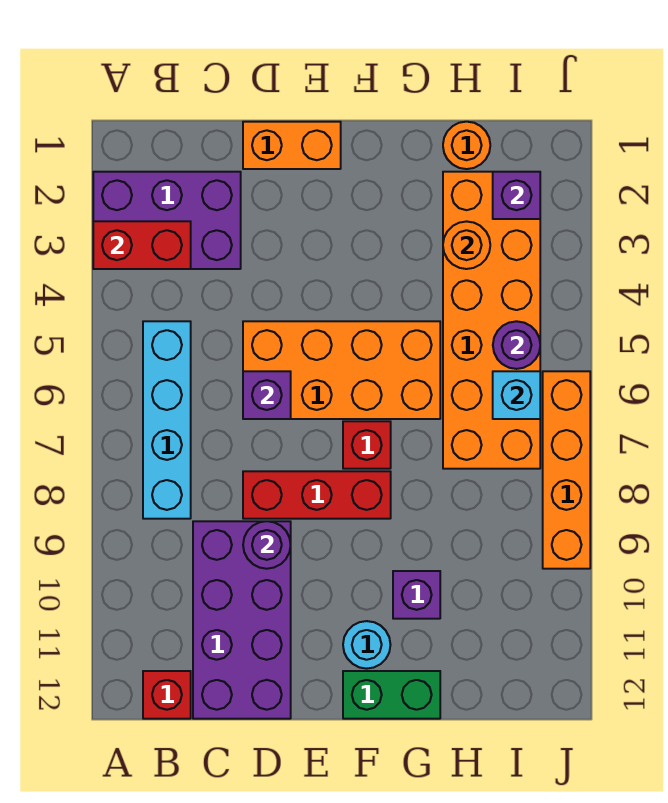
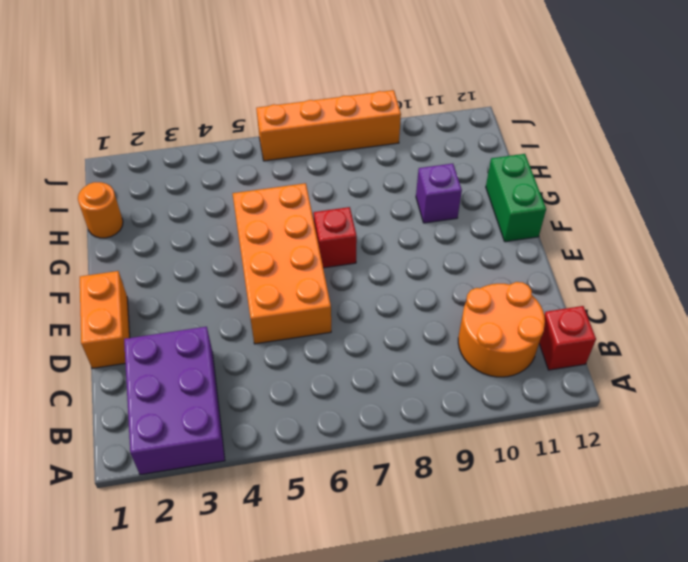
orange round brick B10:C11 level 1 -> purple brick C9:D12 level 1
none -> cyan brick B5:B8 level 1
none -> red brick D8:F8 level 1
none -> cyan round brick F11 level 1

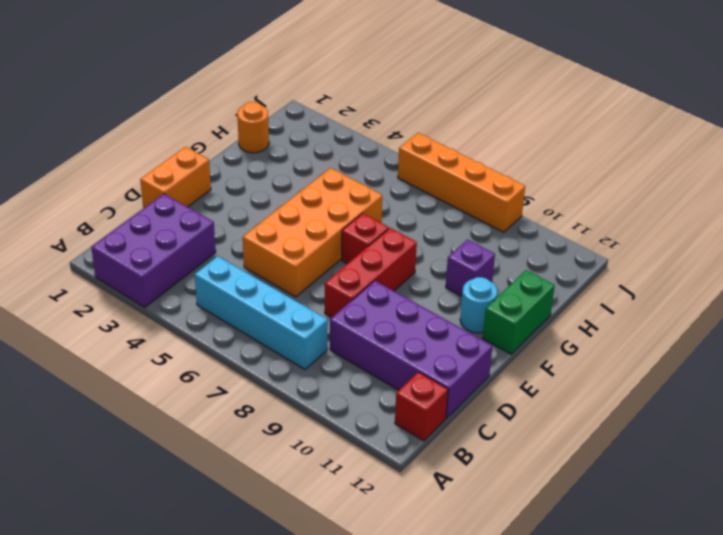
none -> orange brick H2:I7 level 1
none -> red brick A3:B3 level 2
none -> purple brick D6 level 2

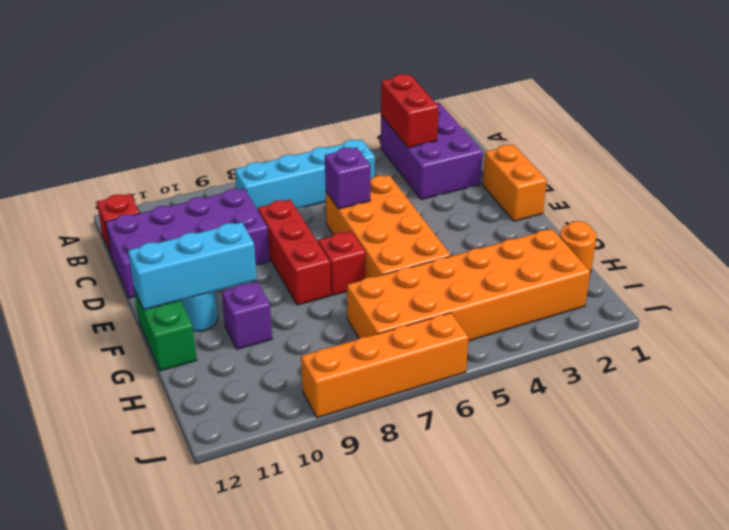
cyan brick F10:F12 level 2 -> none
none -> purple round brick D9 level 2
none -> orange round brick H3 level 2
none -> purple brick I2 level 2

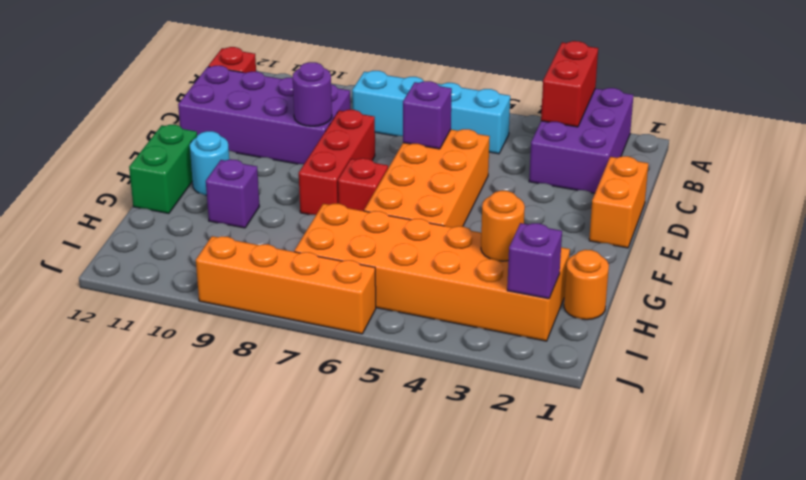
none -> purple round brick I5 level 2
none -> cyan brick I6 level 2

